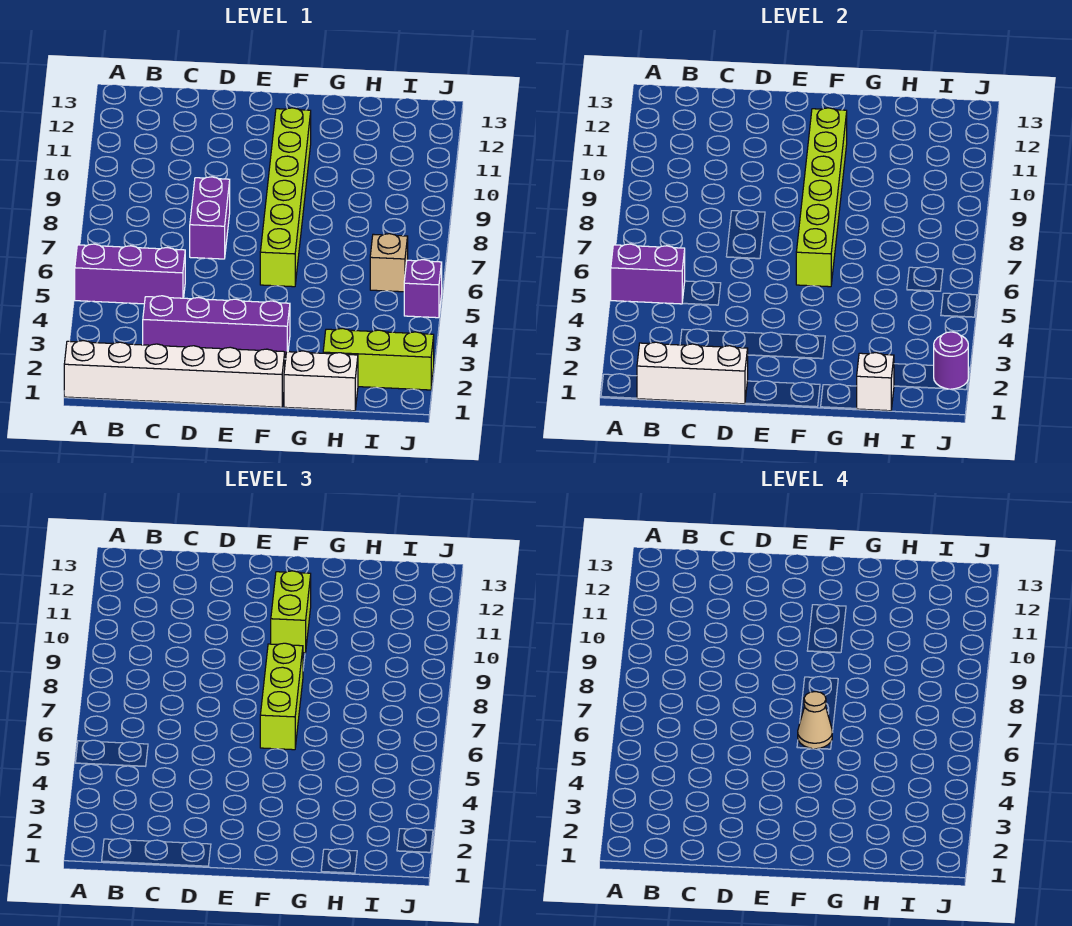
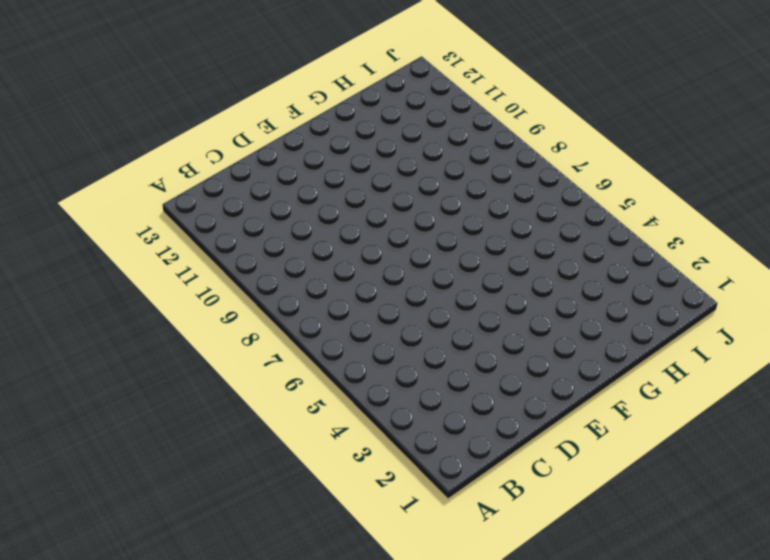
none -> white brick A1:F1 level 1
none -> purple brick A5:C5 level 1
none -> purple brick C3:F3 level 1

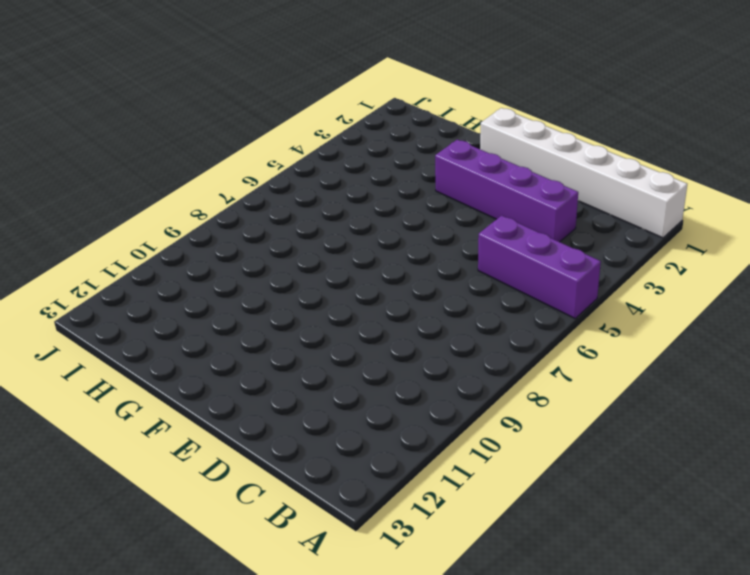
none -> purple brick D7:D8 level 1
none -> lime brick F6:F11 level 1
none -> white brick G1:H1 level 1

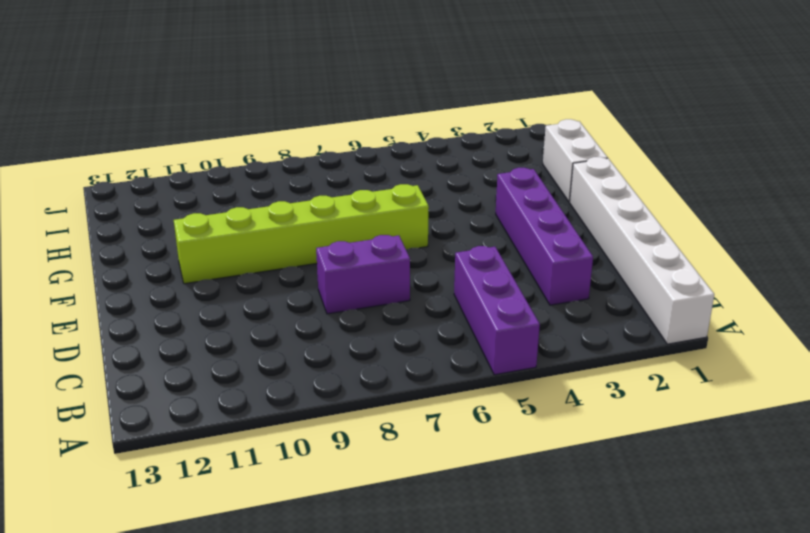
none -> lime brick H2:J2 level 1
none -> tan brick I6 level 1
none -> purple brick J5 level 1

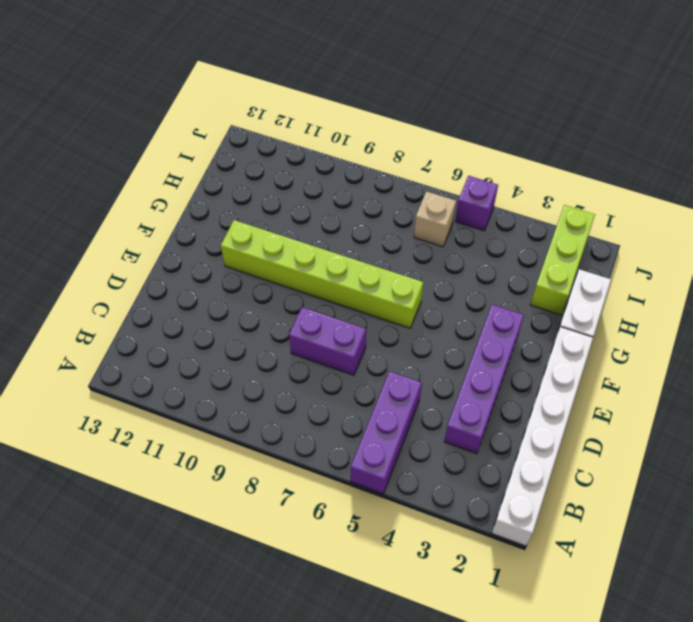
none -> purple brick A5:B5 level 2
none -> white brick B1:D1 level 2
none -> lime brick F6:F11 level 2

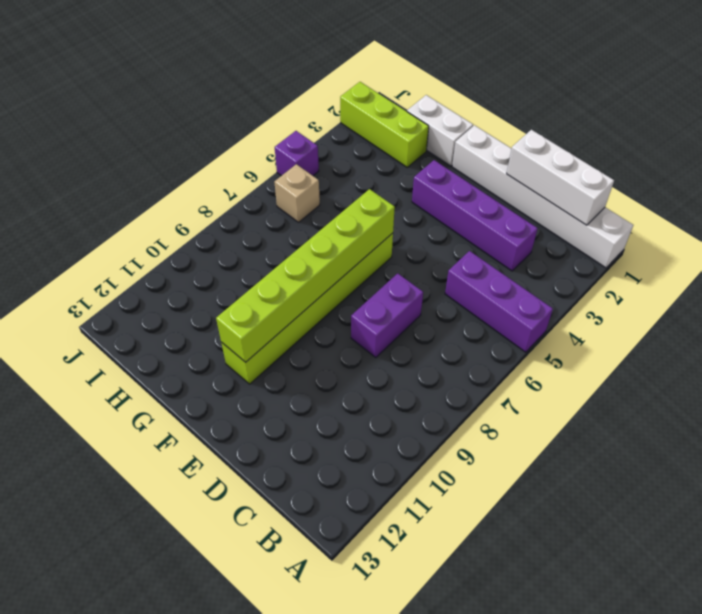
none -> purple brick A5:B5 level 2
none -> white brick H1 level 2
none -> purple round brick J2 level 2

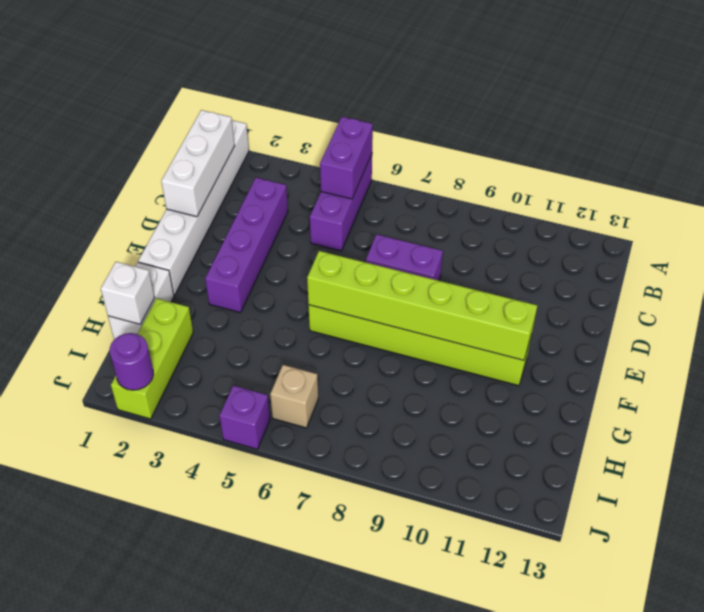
none -> lime brick F6:F8 level 3
none -> lime brick F10:F11 level 3
none -> tan cone F6 level 4

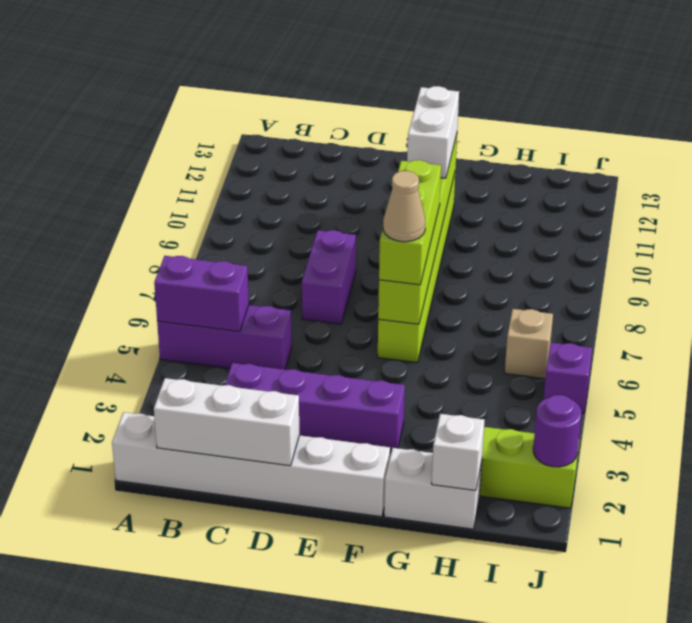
white brick F10:F11 level 3 -> lime brick F10:F11 level 3

